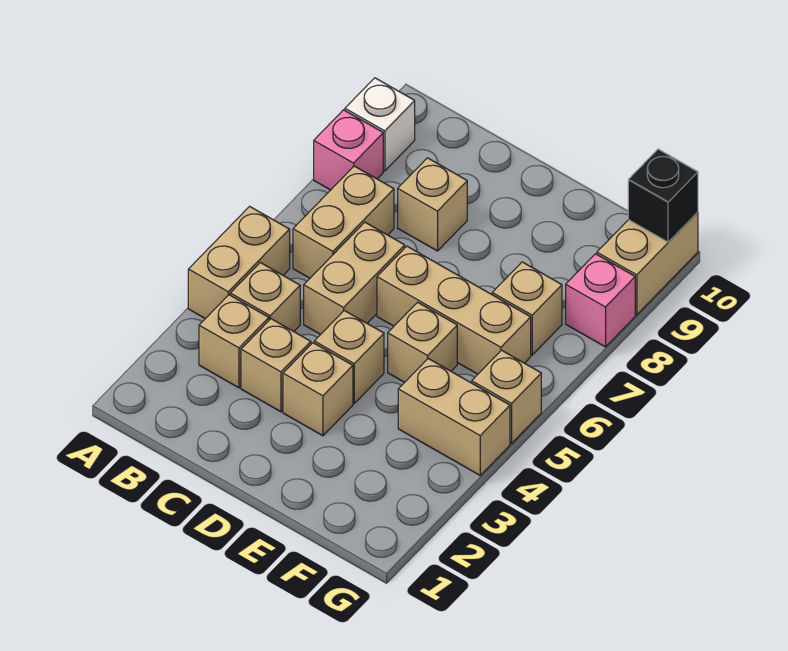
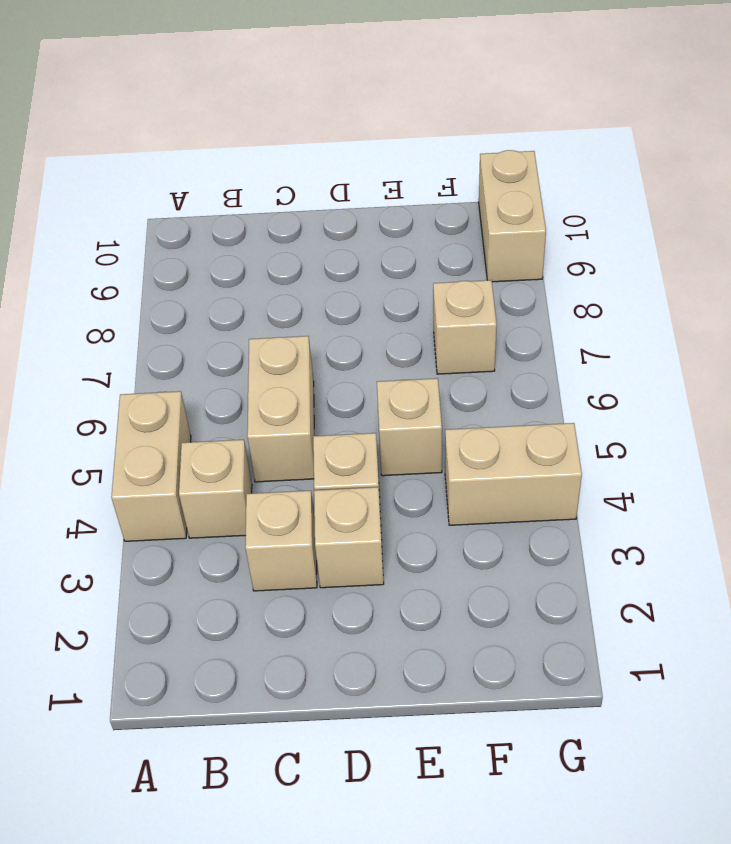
none -> pink brick A8 level 1
none -> white brick A9 level 1
none -> tan brick B3 level 1

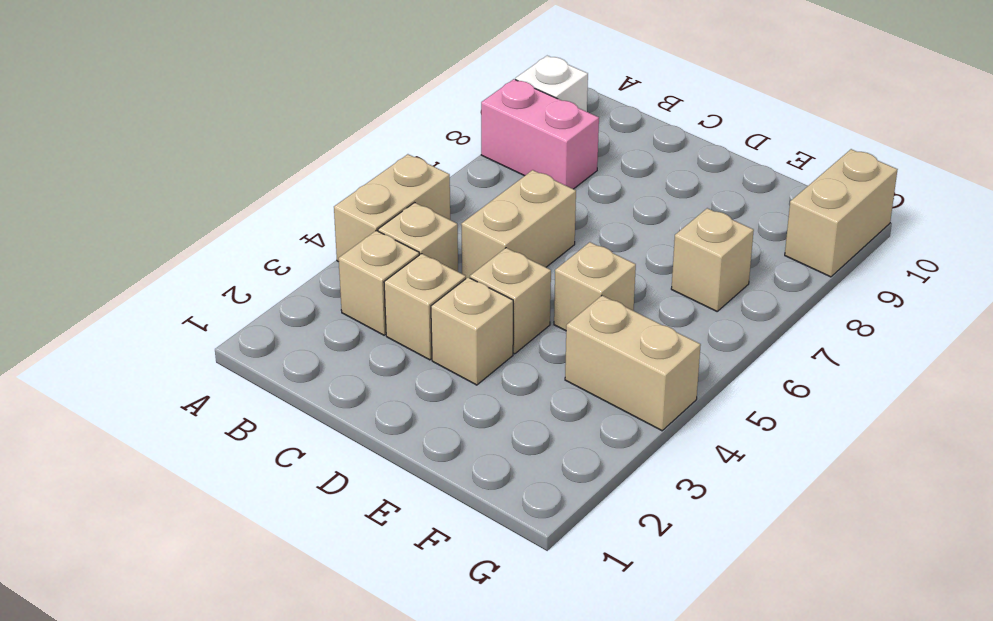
pink brick A8:B8 level 1 -> pink brick A8 level 1
none -> tan brick B6:B7 level 1
none -> tan brick C8 level 1
none -> tan brick D6:F6 level 1

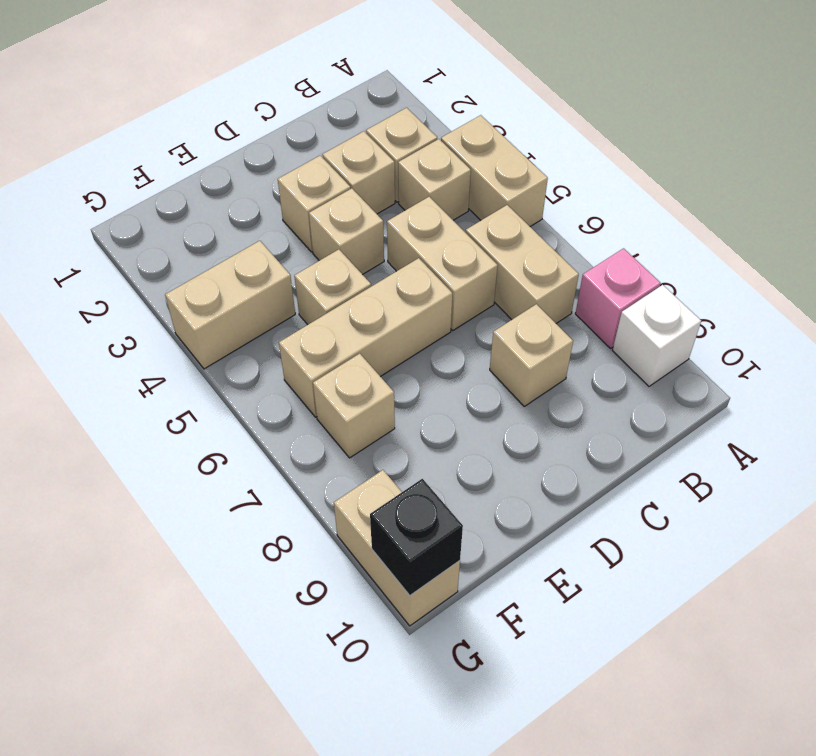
none -> tan brick G5 level 1
none -> pink brick G8 level 1

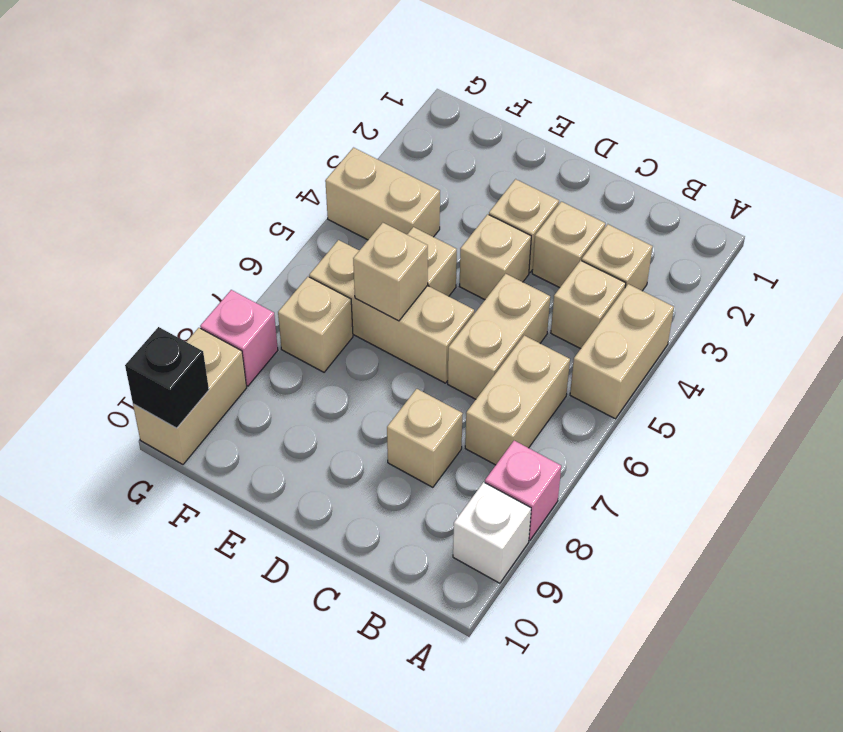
tan brick E6 level 2 -> tan brick G5 level 1

